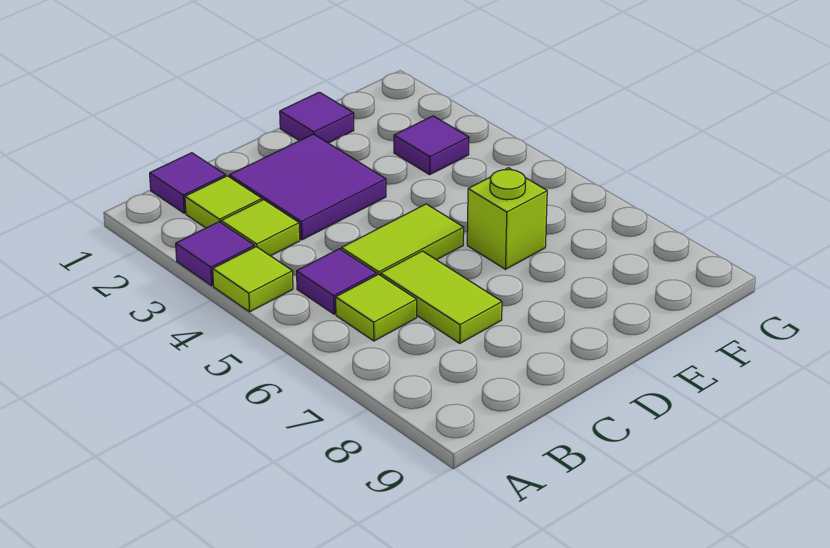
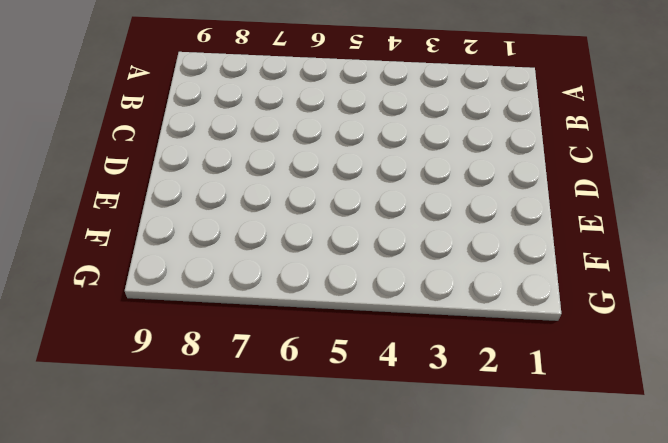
none -> purple tile A3 level 1
none -> lime tile A4 level 1
none -> purple tile B1 level 1

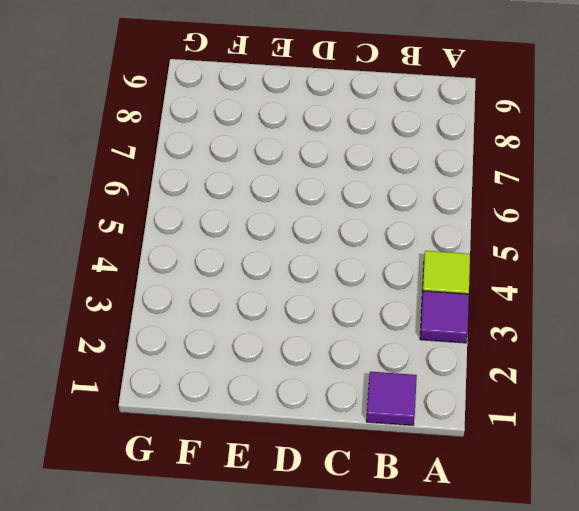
none -> lime tile B2 level 1
none -> lime tile B3 level 1
none -> purple tile B5 level 1

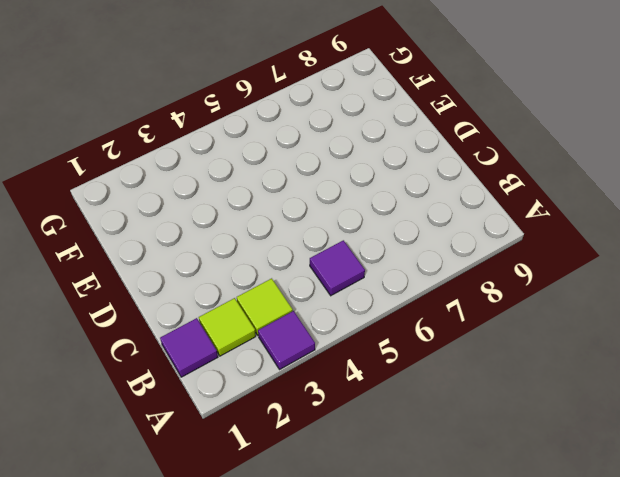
none -> lime tile A4 level 1
none -> lime tile B6 level 1
none -> purple tile C2:D3 level 1

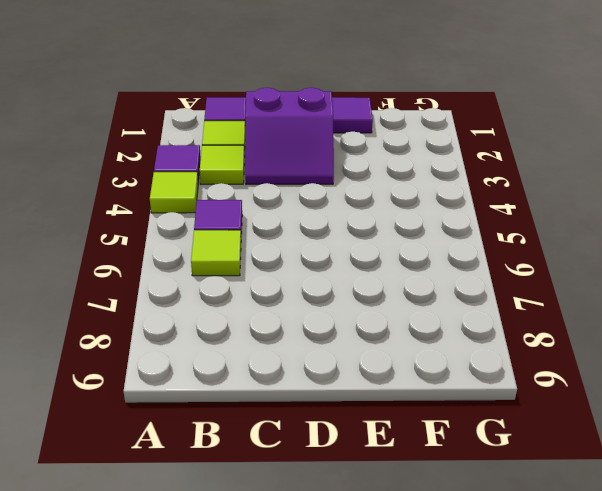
purple slope C2:D3 level 1 top 2 -> purple tile C2:D3 level 1
none -> lime tile C5:D5 level 1
none -> lime tile C6:C7 level 1
none -> lime brick E6 level 1

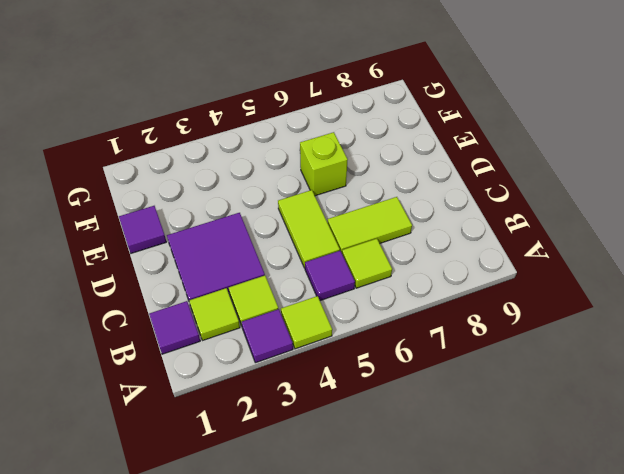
none -> purple tile F3 level 1

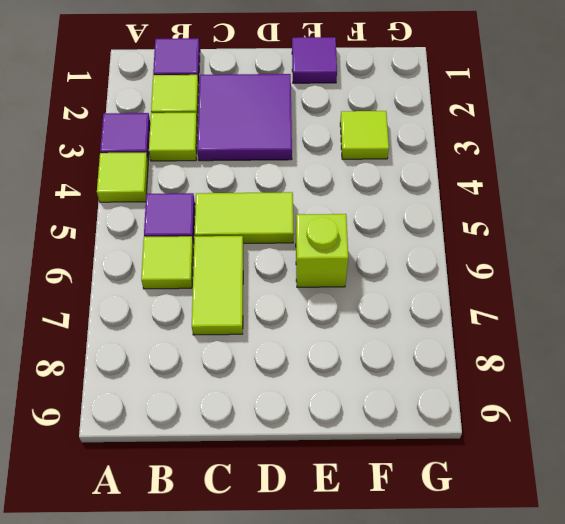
lime tile F3 level 1 -> purple tile F3 level 1

